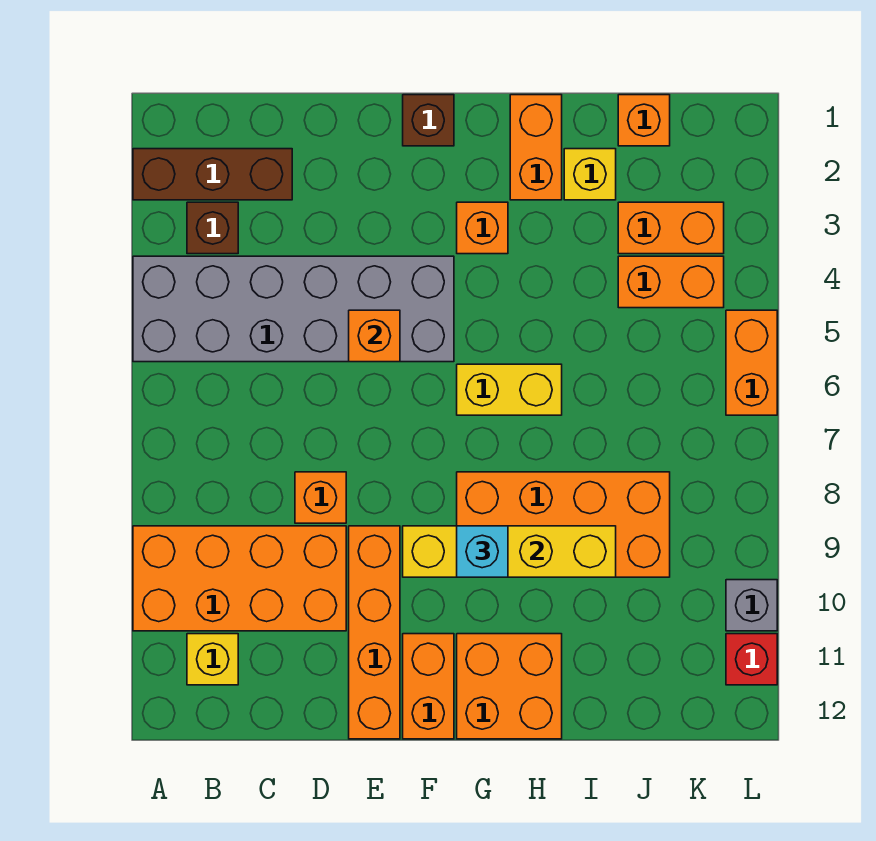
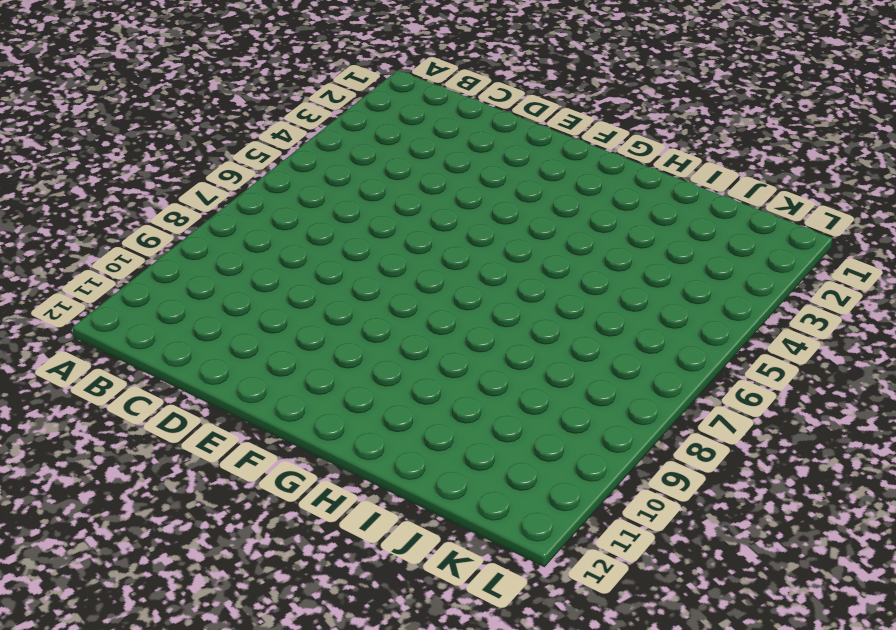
none -> brown brick A2:C2 level 1
none -> grey brick A4:F5 level 1
none -> orange brick A9:D10 level 1

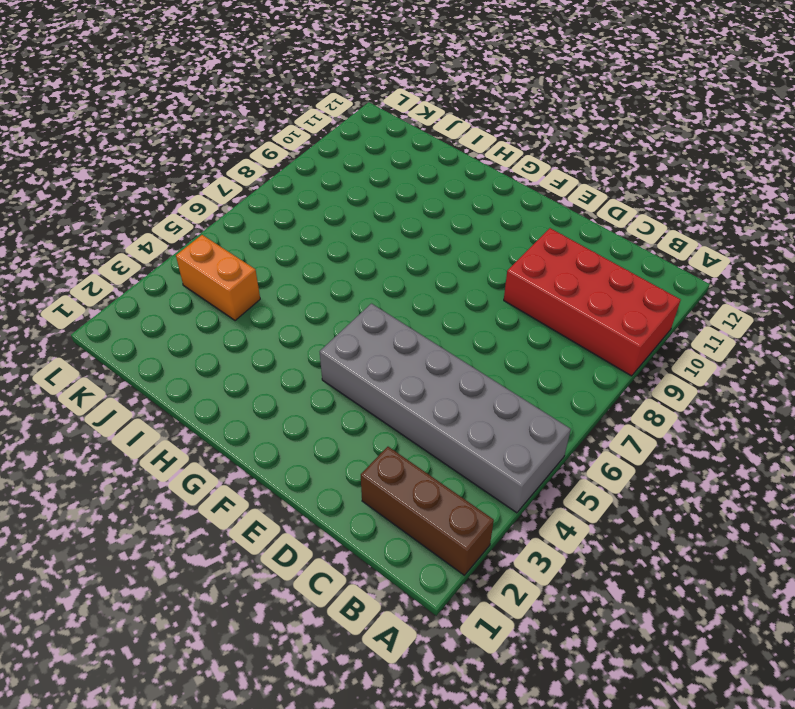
red brick A9:D10 level 1 -> orange brick A9:D10 level 1
none -> brown brick B3 level 1
none -> yellow brick B11 level 1
none -> orange brick D8 level 1

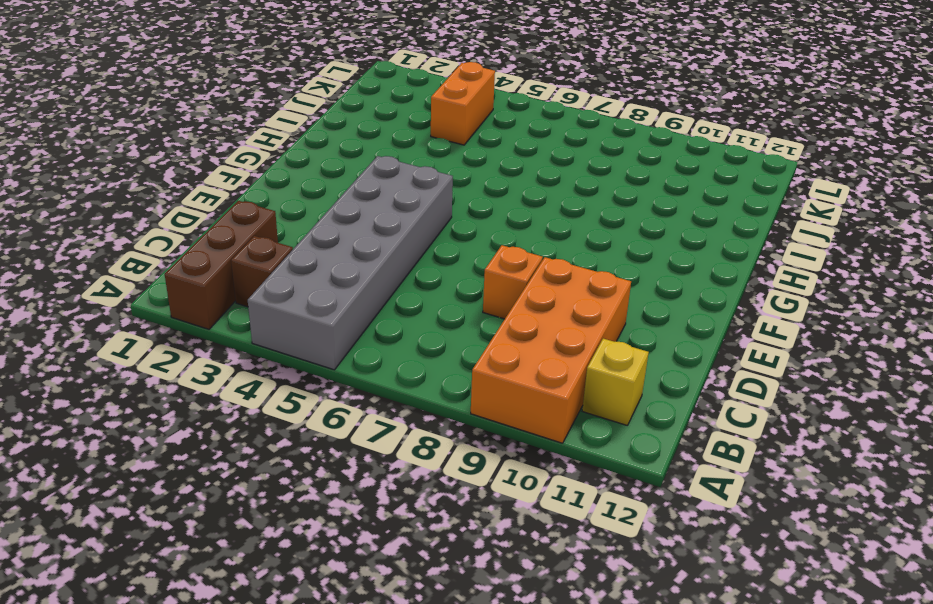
none -> orange brick E9:E12 level 1
none -> brown brick F1 level 1
none -> orange brick F11:F12 level 1

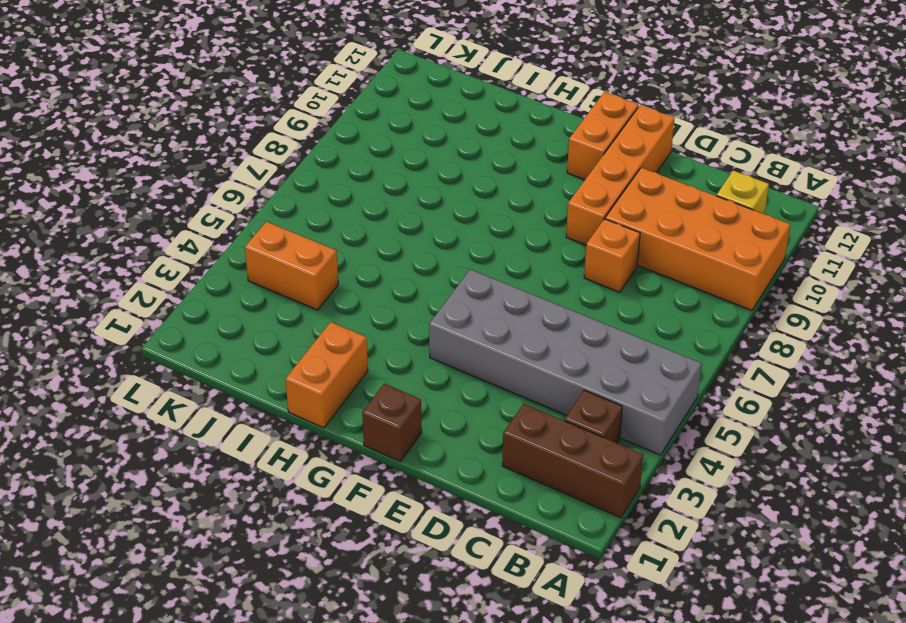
none -> orange brick G3 level 1
none -> yellow brick G6:H6 level 1
none -> orange brick G8:J9 level 1

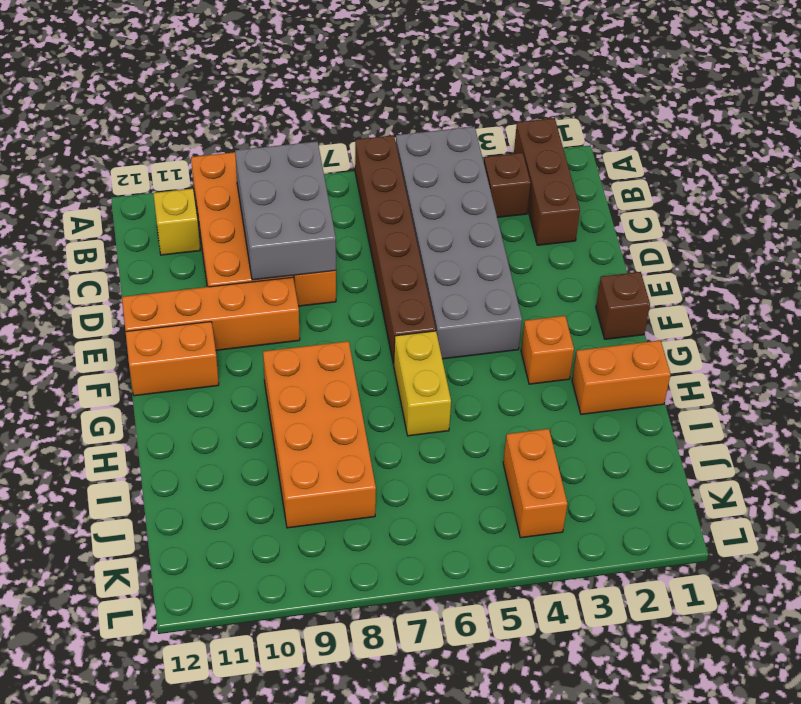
brown brick A6:F6 level 1 -> none
grey brick B8:D9 level 2 -> none
none -> orange brick G11:H12 level 1
none -> yellow brick I2 level 1
none -> orange brick J1 level 1

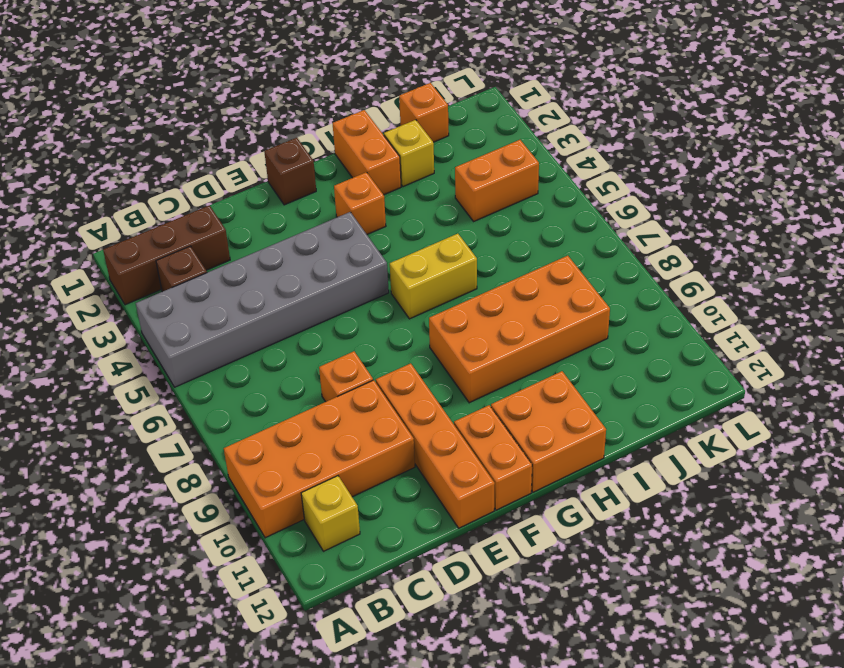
none -> orange brick J3:K3 level 1
none -> orange brick L5:L6 level 1
none -> grey brick L10 level 1

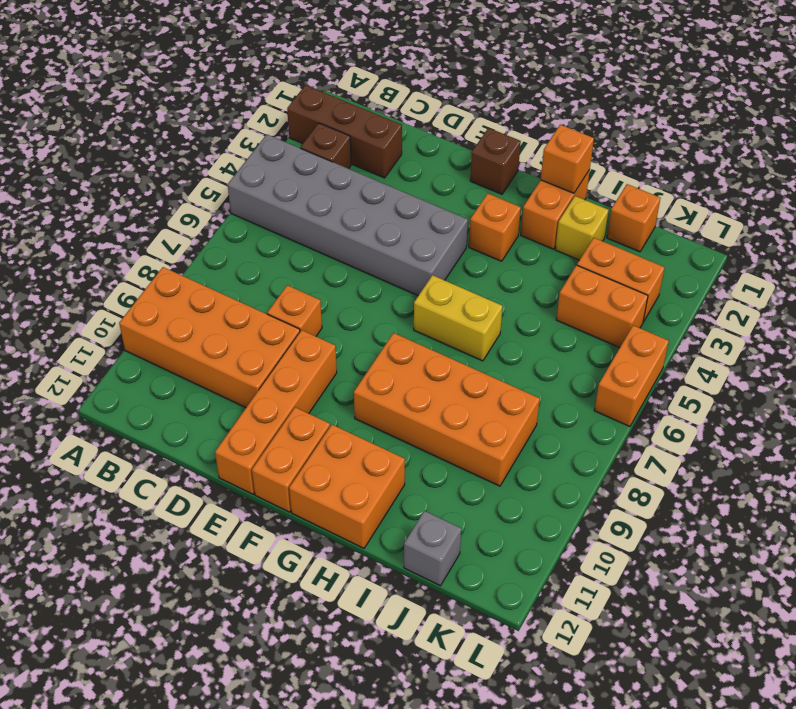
orange brick H1 level 2 -> orange brick E5 level 2
grey brick J12 level 1 -> grey brick L10 level 1
none -> yellow brick B11 level 1
none -> red brick L11 level 1
none -> yellow brick F9:I9 level 2

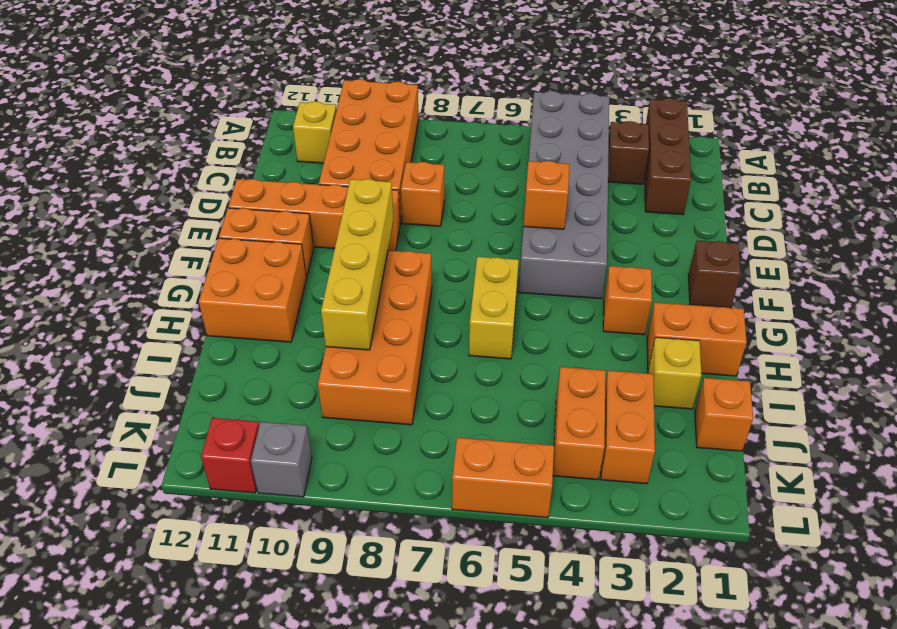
none -> cyan brick G9 level 3

